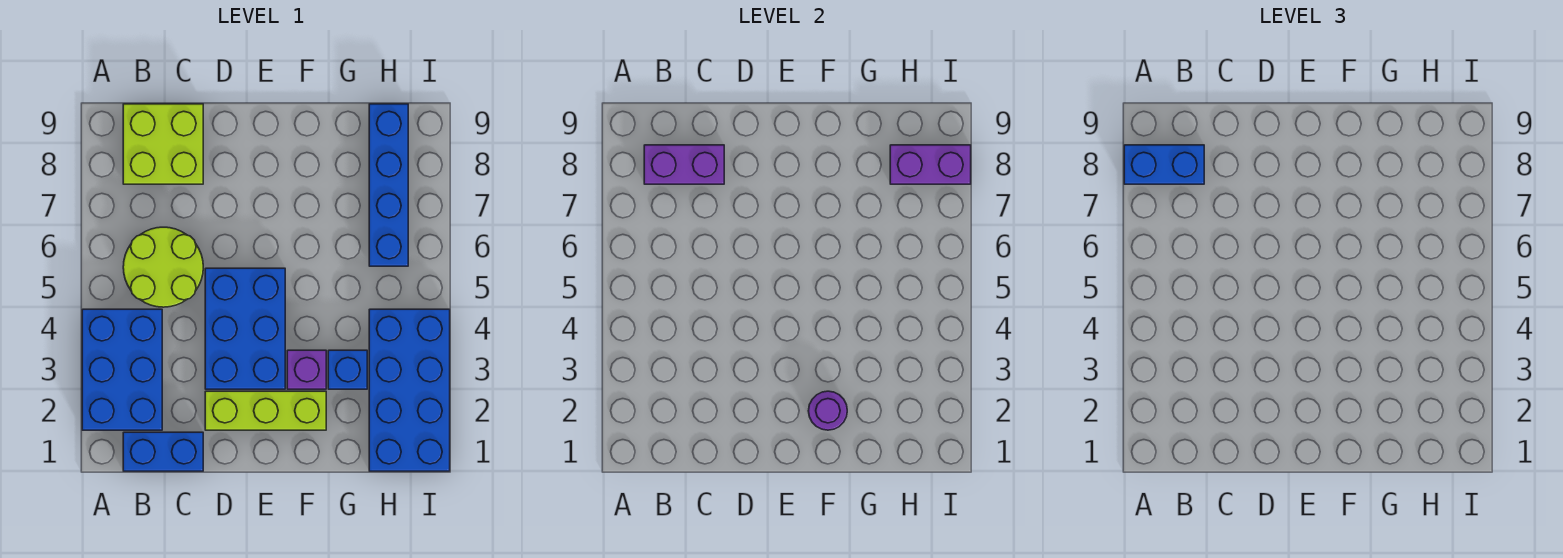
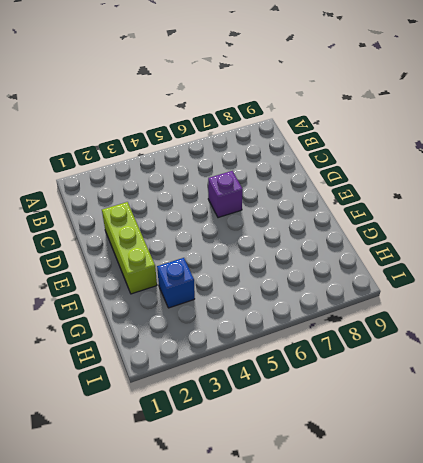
purple brick D6 level 1 -> purple brick F3 level 1
none -> blue brick A2:B4 level 1
none -> blue brick B1:C1 level 1
none -> lime round brick B5:C6 level 1

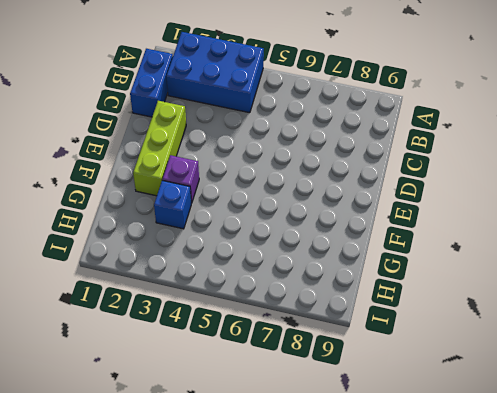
none -> lime round brick B5:C6 level 1
none -> lime brick B8:C9 level 1
none -> blue brick D3:E5 level 1

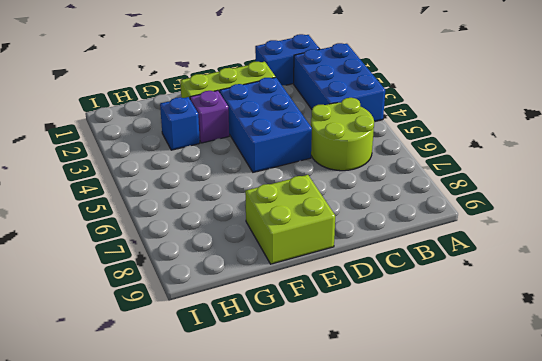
lime brick E8:F9 level 1 -> lime brick B8:C9 level 1
none -> blue brick H1:I4 level 1
none -> blue brick H6:H9 level 1
none -> purple brick B8:C8 level 2

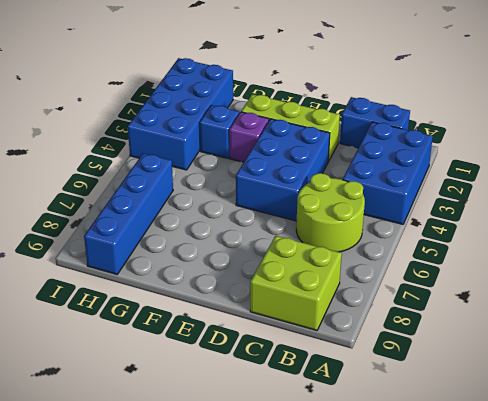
none -> purple brick B8:C8 level 2
none -> purple round brick F2 level 2
none -> purple brick H8:I8 level 2

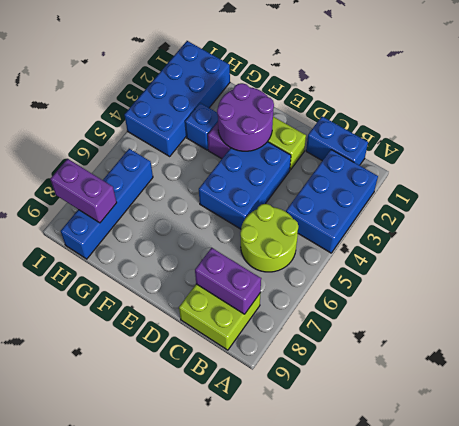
purple round brick E2:F3 level 2 -> purple round brick F2 level 2
none -> blue brick A8:B8 level 3

